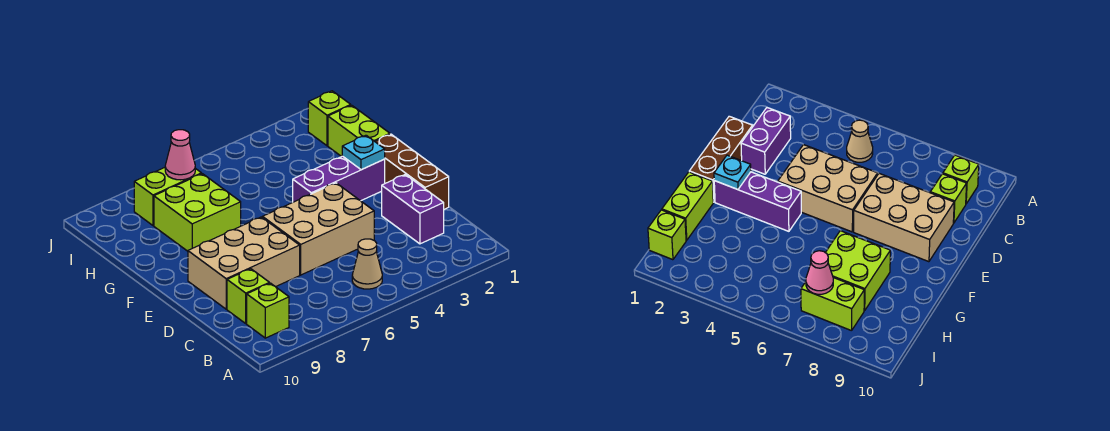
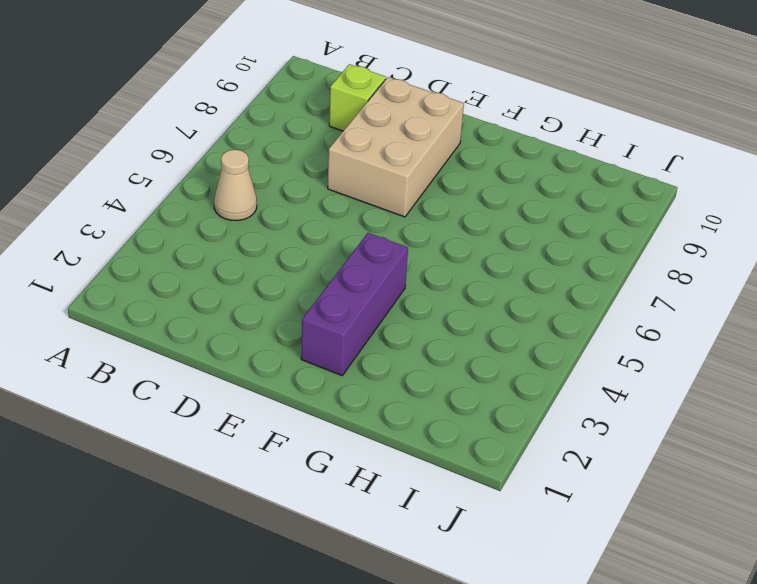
none -> lime brick B9 level 1
none -> purple brick C2:D2 level 1
none -> brown brick D1:F1 level 1

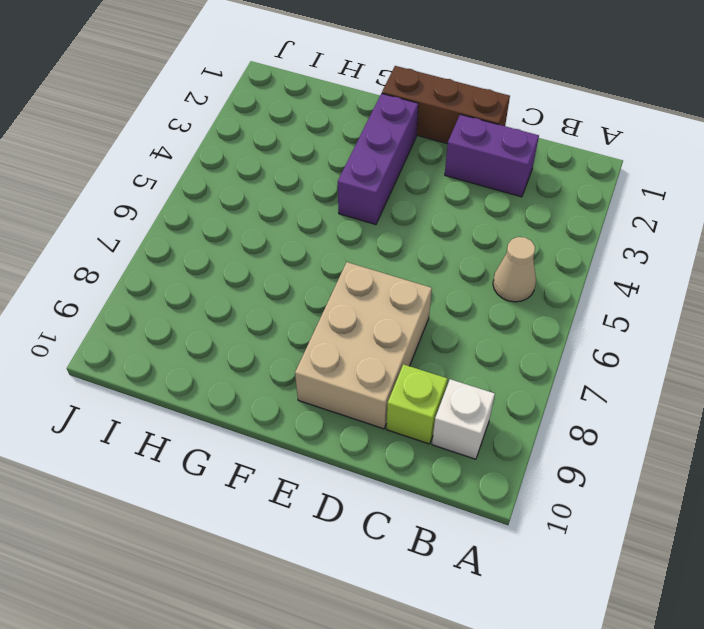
white brick B9 level 1 -> lime brick B9 level 1
none -> tan brick D4:E6 level 1
none -> lime brick G1:H1 level 1
none -> lime brick G7:H8 level 1

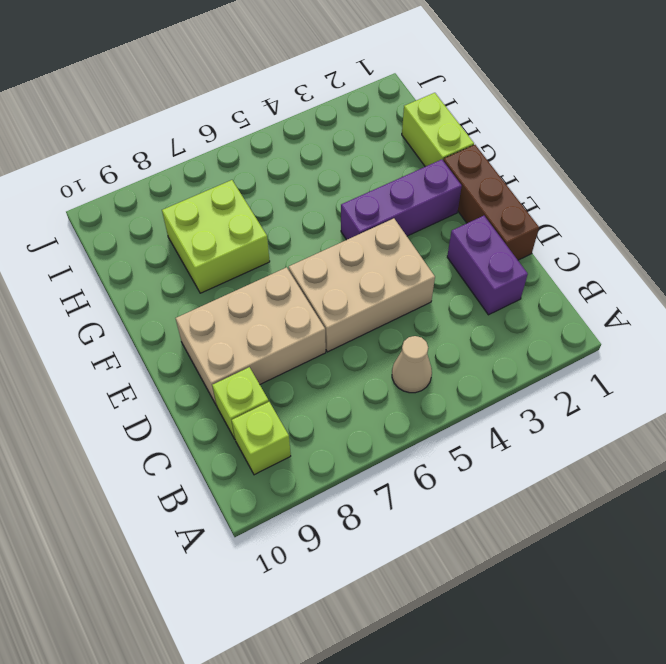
none -> lime brick I1 level 1
none -> lime brick I7:I8 level 1
none -> cyan plate F2 level 2

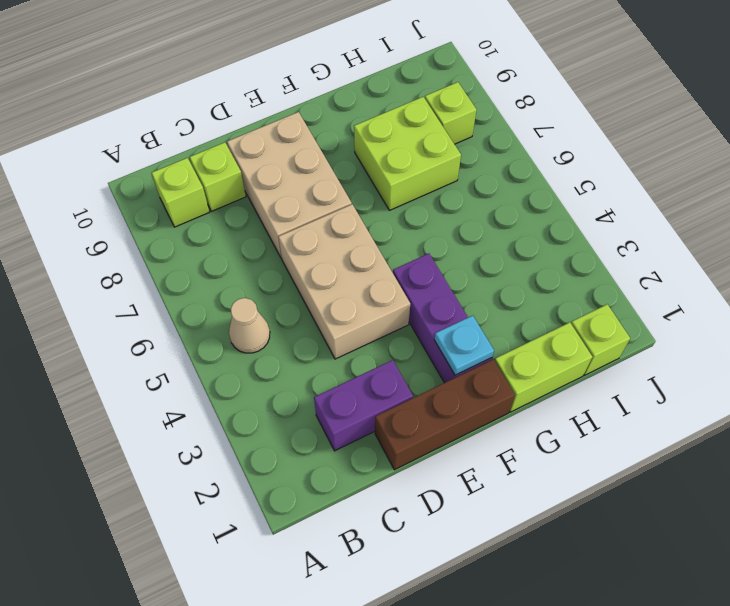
lime brick I8 level 1 -> lime brick I7:I8 level 1
none -> pink cone I7 level 2

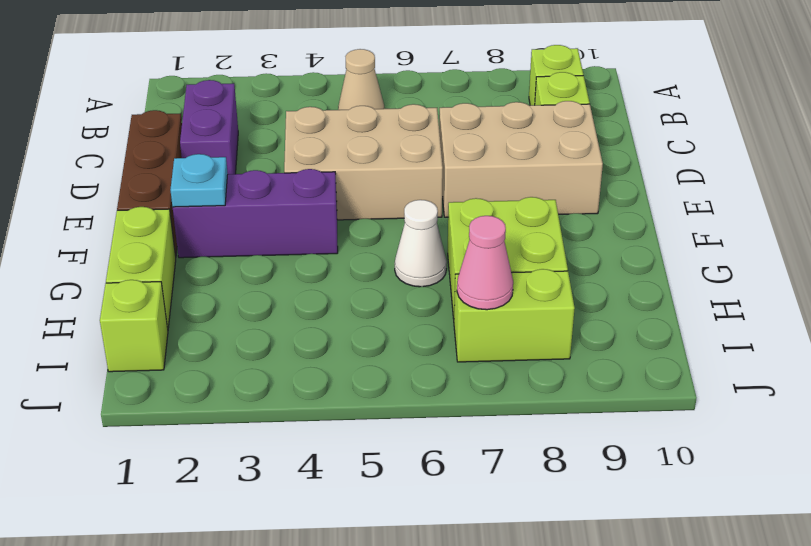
white cone G6 level 1 -> none

